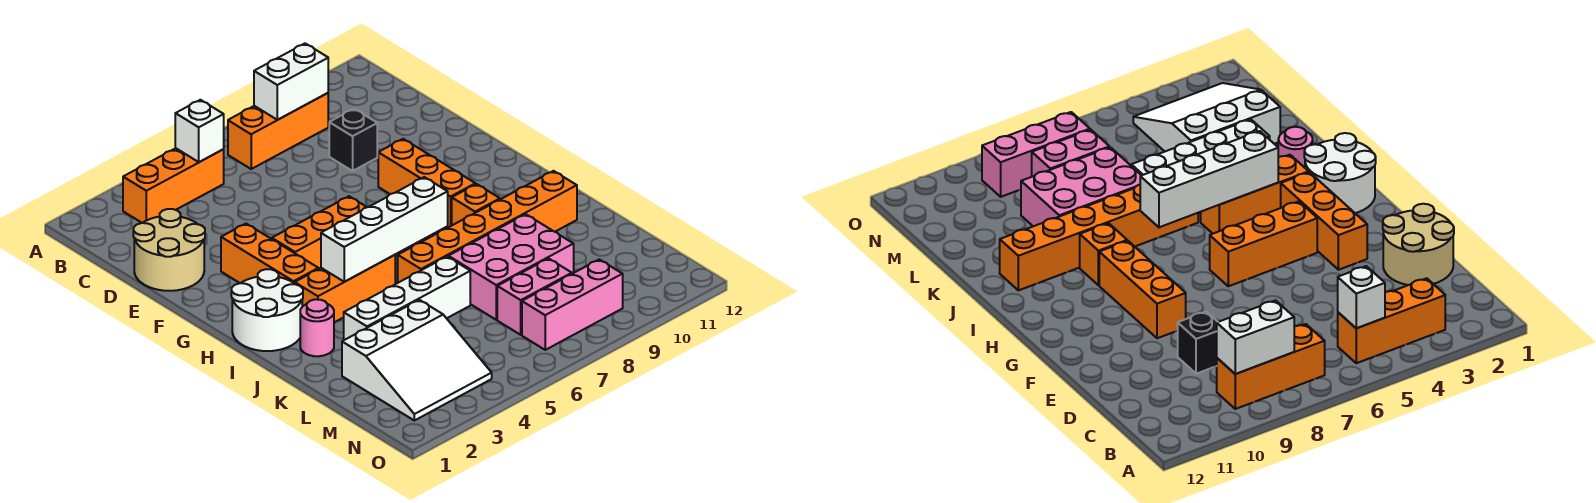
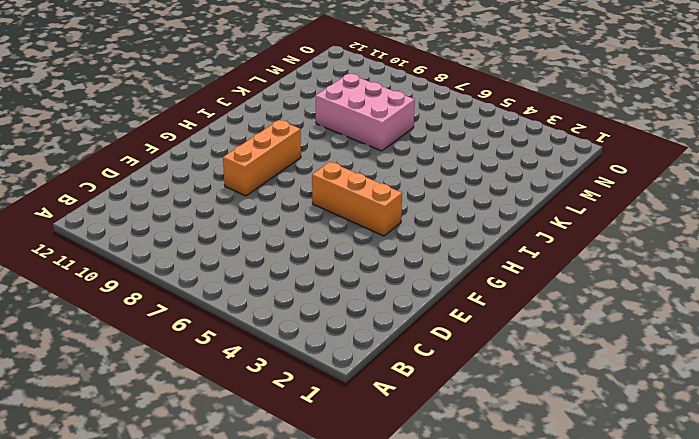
none -> orange brick B3:B5 level 1
none -> orange brick B7:B9 level 1
none -> tan round brick D1:E2 level 1

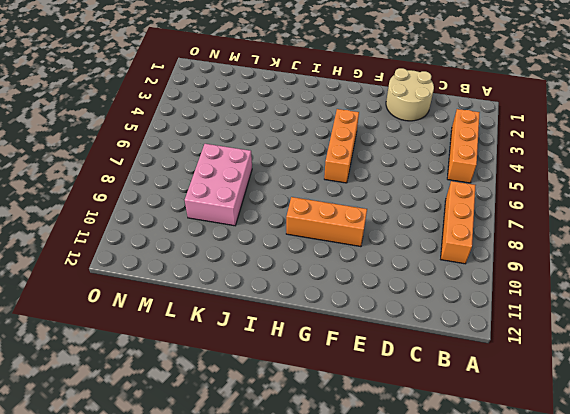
none -> black brick D9 level 1
none -> orange brick F3:H3 level 1
none -> white round brick H1:I2 level 1

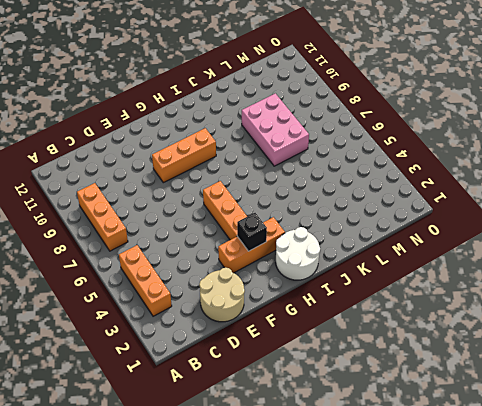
black brick G3 level 2 -> black brick D9 level 1
none -> orange brick I3:I5 level 1
none -> orange brick I9 level 1
none -> pink round brick J2 level 1

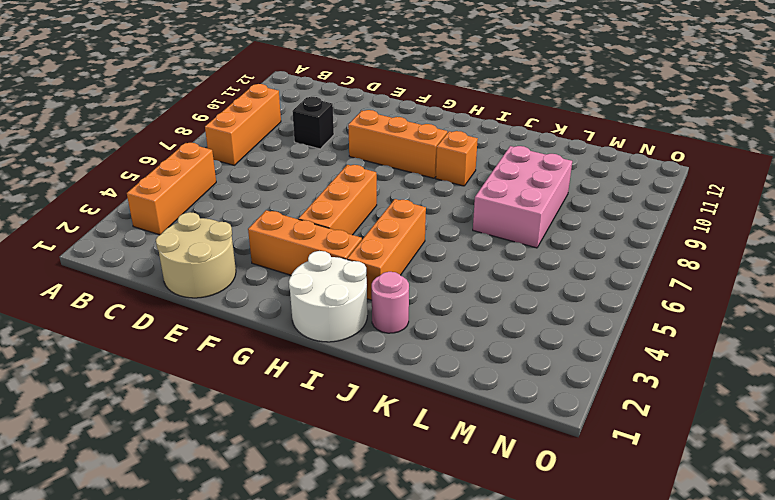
none -> orange brick J6:J11 level 1
none -> white brick K3:K6 level 1
none -> white slope L2:N4 level 1 top L

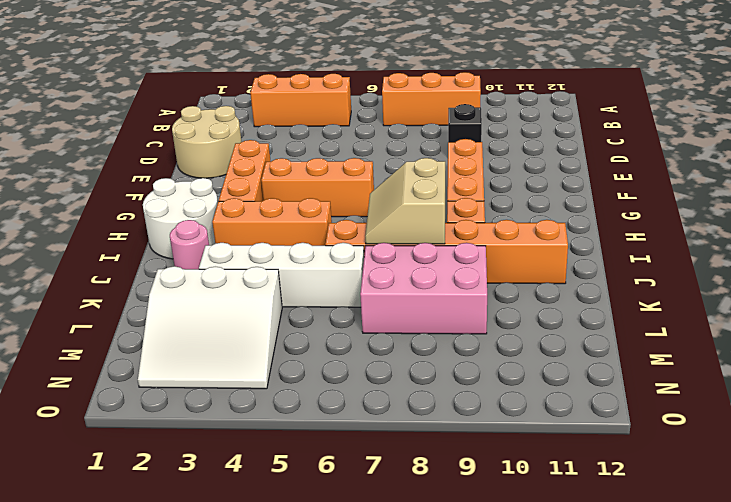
tan slope I7:J8 level 2 top 8 -> white brick I4:I7 level 2
none -> pink brick M7:M8 level 1
none -> pink brick N7:N9 level 1
none -> white brick B5 level 2

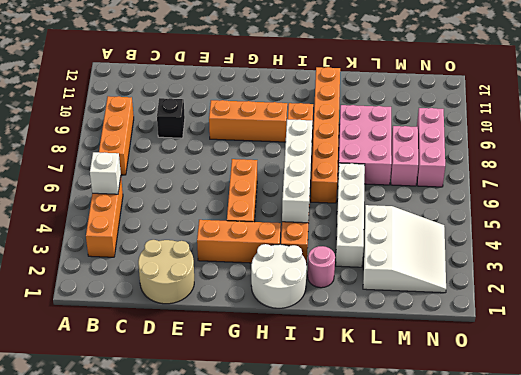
none -> white brick B8:B9 level 2

